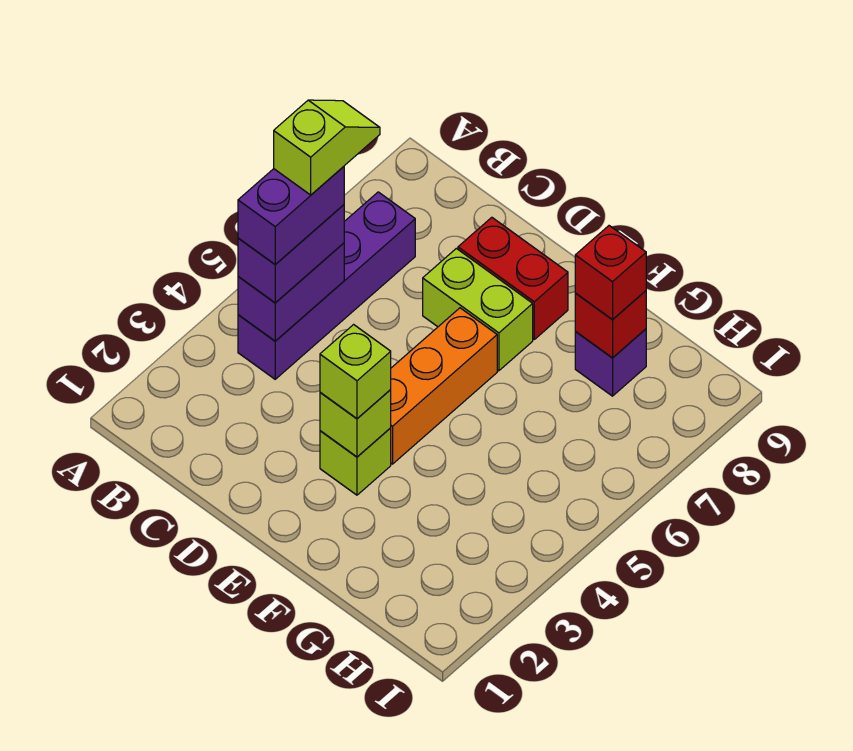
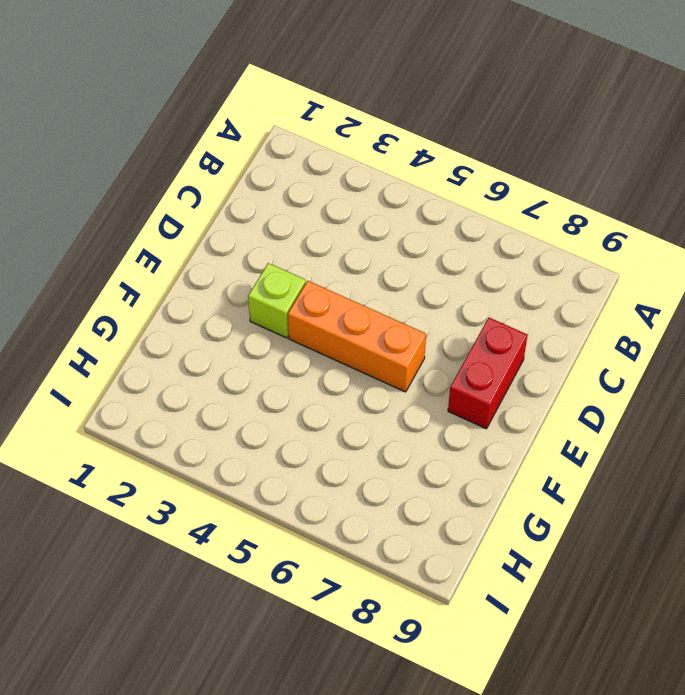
none -> purple brick B4:B7 level 1
none -> lime brick D7:E7 level 1
none -> purple brick G8 level 1

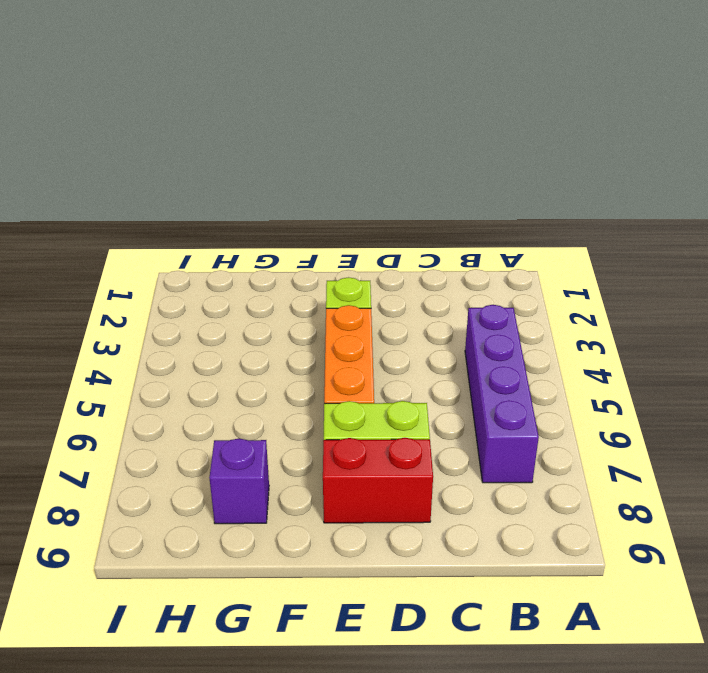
none -> purple brick B4:B5 level 2
none -> lime brick E3 level 2
none -> red brick G8 level 2

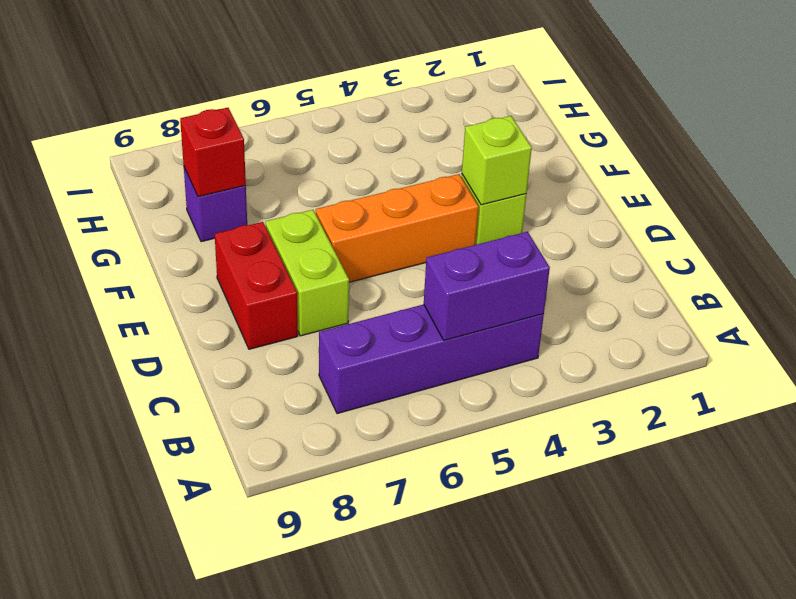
none -> purple brick B4:B5 level 3
none -> lime brick E3 level 3
none -> red brick G8 level 3

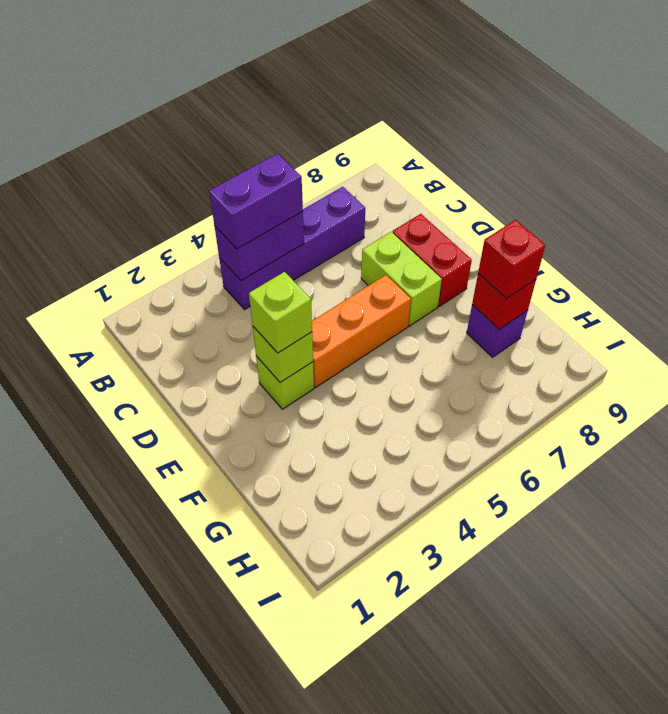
none -> purple brick B4:B5 level 4
none -> lime slope B5:B6 level 5 top 5

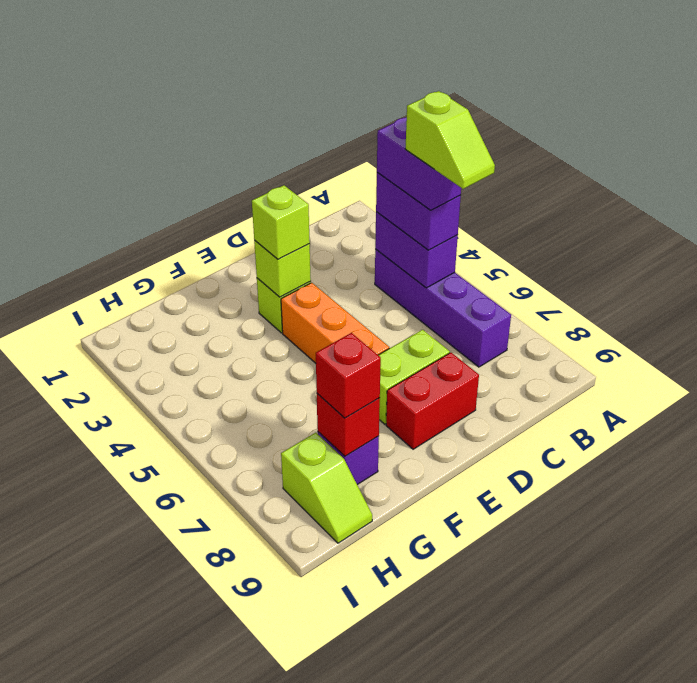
lime slope H8:H9 level 1 top 8 -> none

